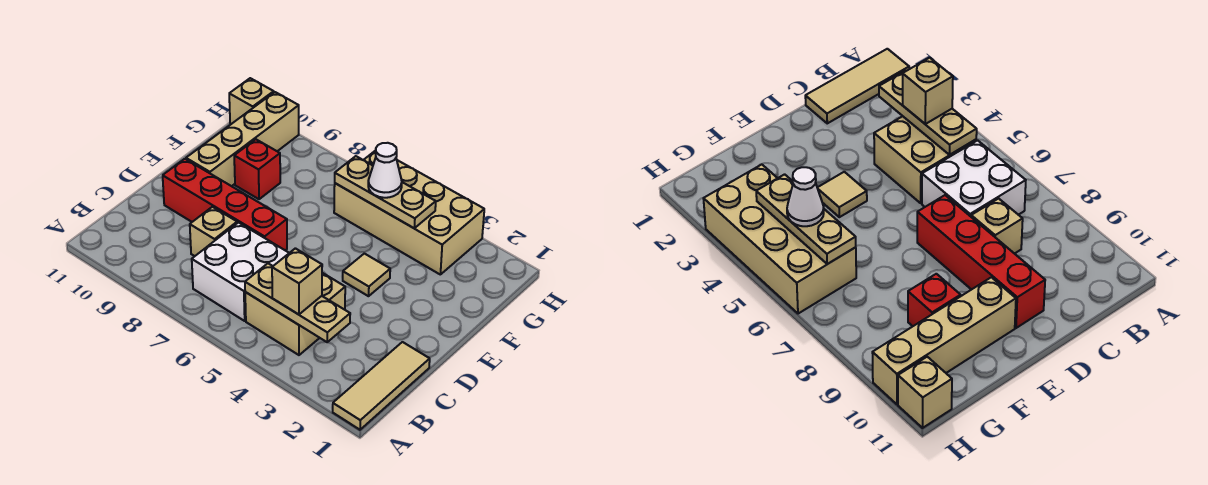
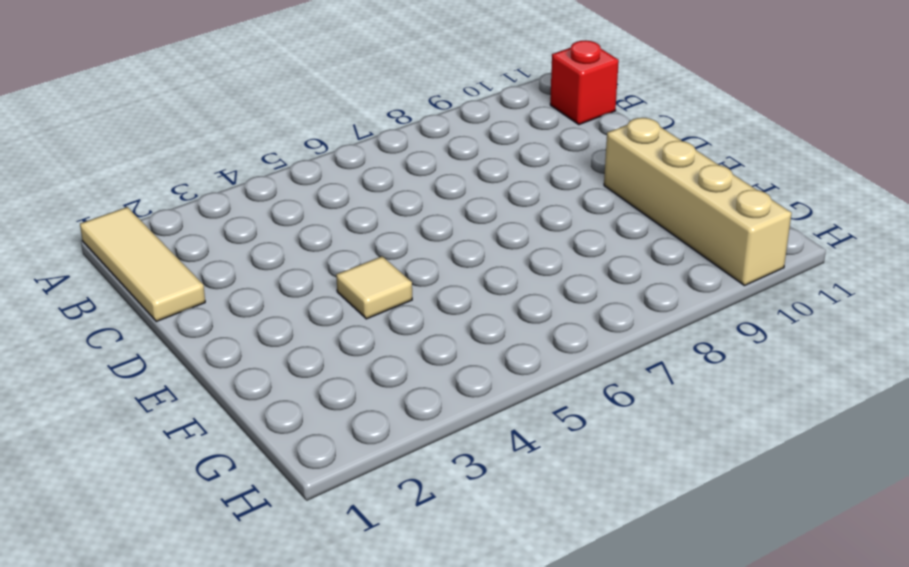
red brick B11 level 1 -> red brick F9 level 1
none -> tan brick B4:C5 level 1
none -> white brick B6:C7 level 1
none -> tan brick C8 level 1

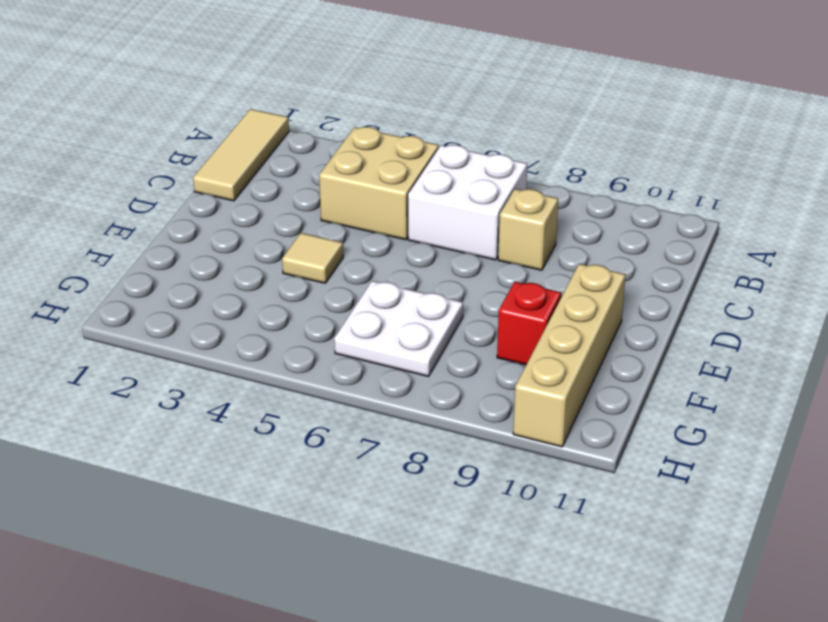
white plate F6:G7 level 1 -> tan brick G3:H6 level 1
none -> red brick D7:D10 level 1
none -> tan brick H11 level 1
none -> tan plate B3:B5 level 2

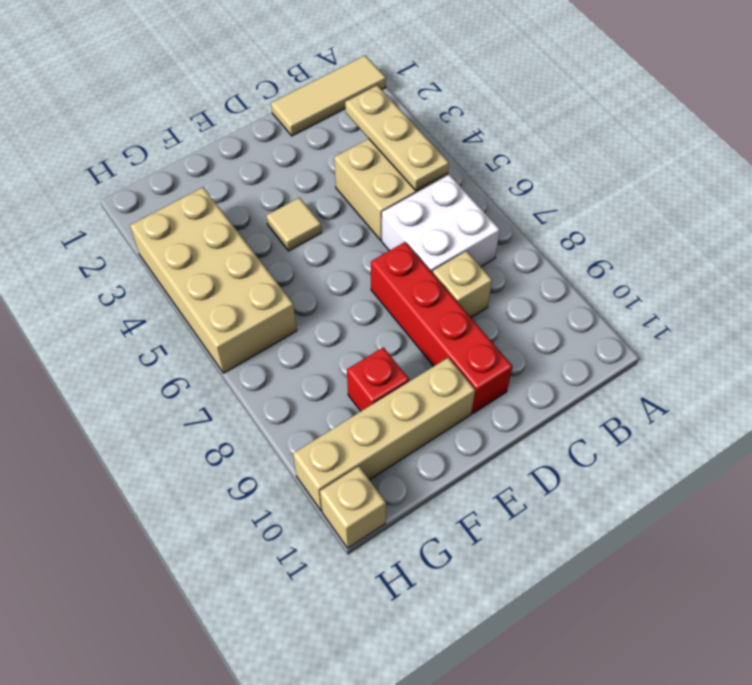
none -> tan plate G4:G6 level 2
none -> tan brick B4 level 3
none -> white cone G5 level 3

